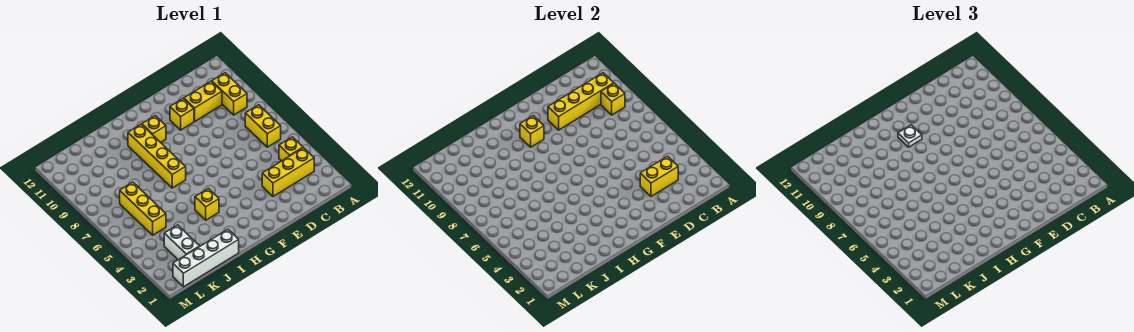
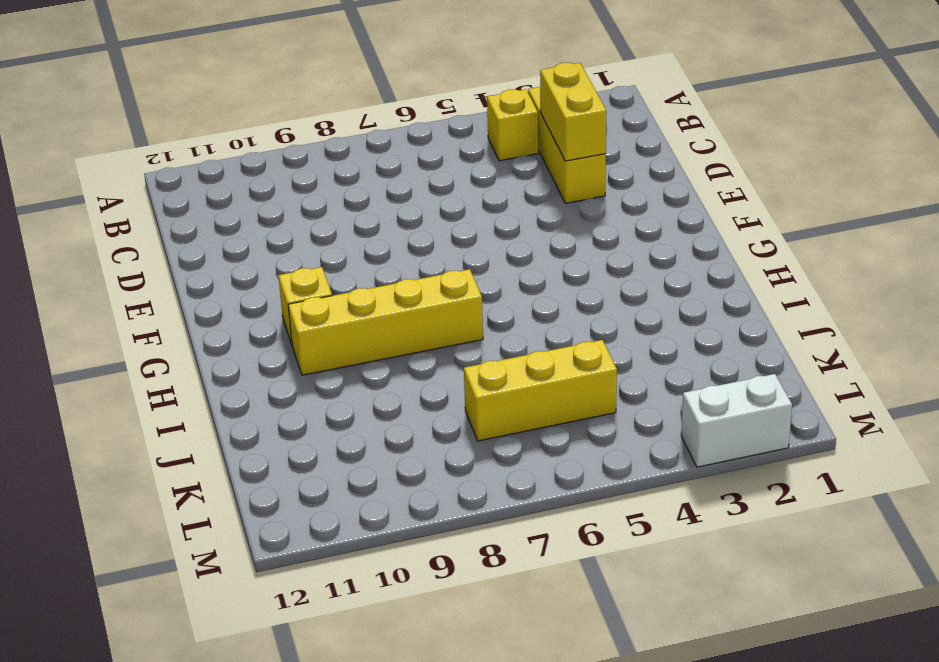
white brick M2:M3 level 1 -> white brick K2:K3 level 1
none -> yellow brick B6:B7 level 1
none -> yellow brick B9:B10 level 1
none -> yellow brick C10:D10 level 1

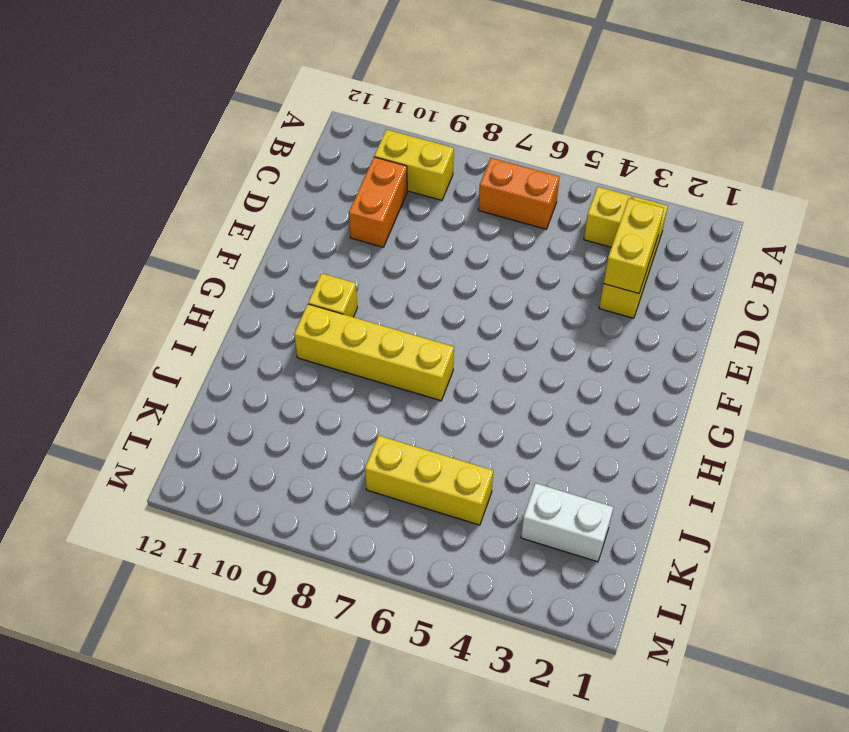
orange brick B6:B7 level 1 -> yellow brick B6:B7 level 1
orange brick C10:D10 level 1 -> yellow brick C10:D10 level 1
none -> yellow brick E10 level 1
none -> yellow brick H4 level 1
none -> white brick I1:L1 level 1

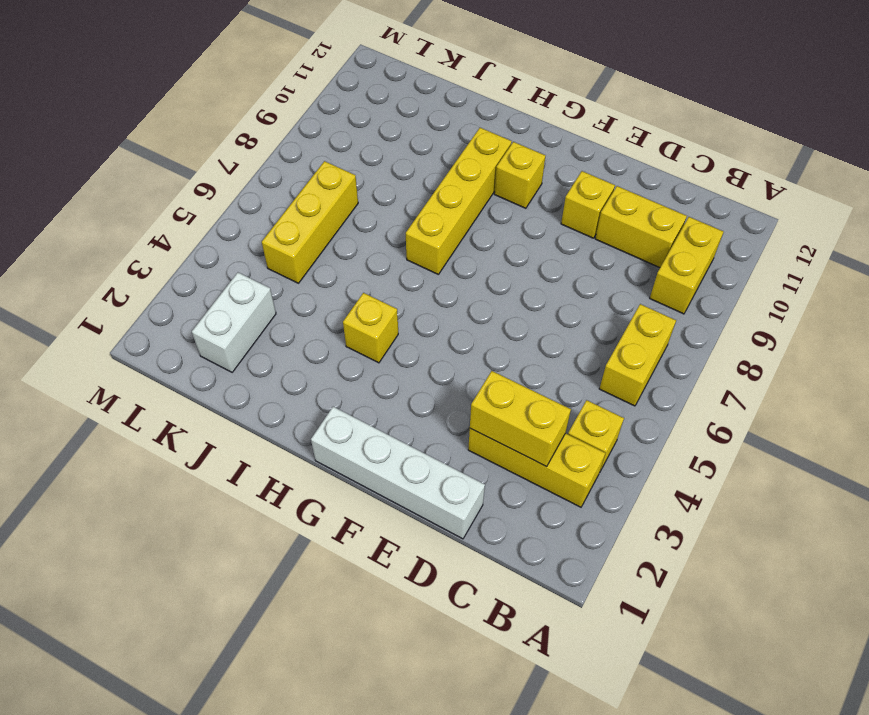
white brick D1:G1 level 1 -> white brick I1:L1 level 1
none -> yellow brick B9 level 2
none -> yellow brick B10:E10 level 2
none -> yellow brick G10 level 2

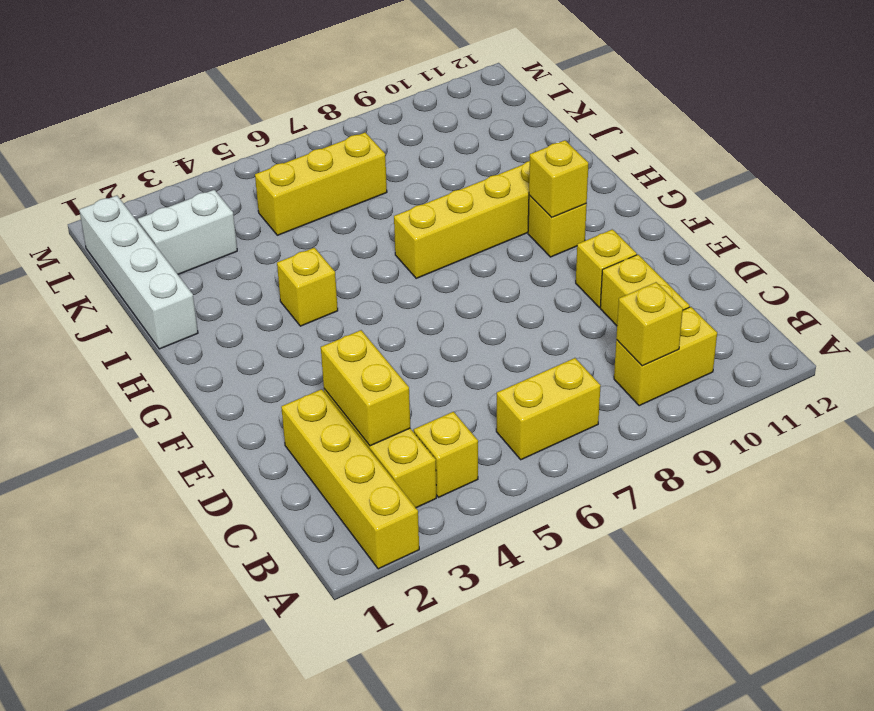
yellow brick A2:D2 level 1 -> yellow brick B10:E10 level 2
none -> white plate G10 level 3

